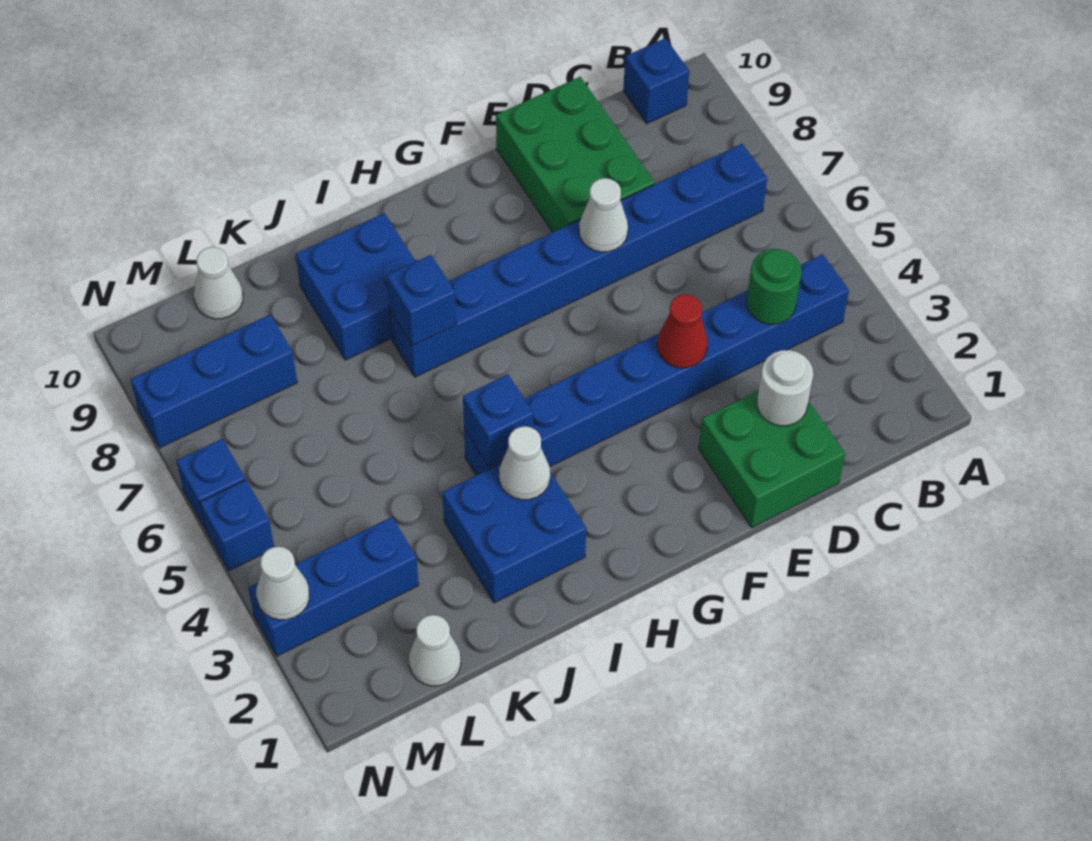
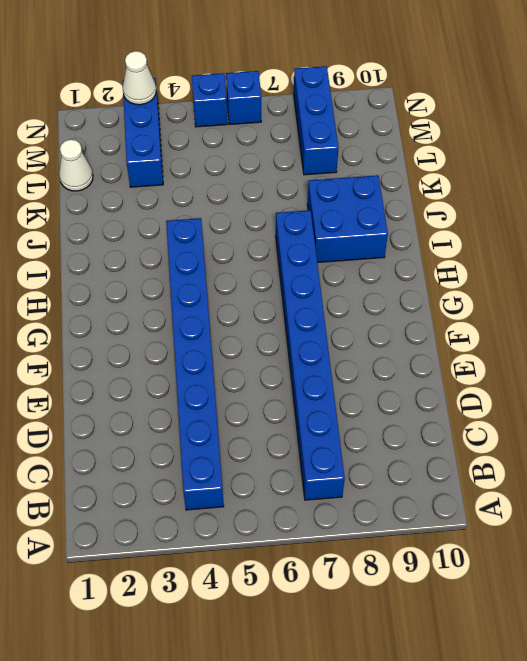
none -> blue brick B10 level 1
none -> green brick D1:E2 level 1
none -> green brick D8:E10 level 1

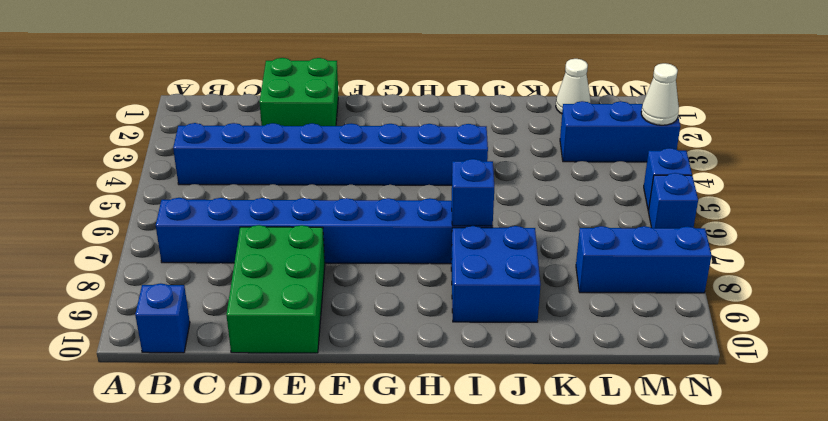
none -> blue brick I2:J3 level 1
none -> white cone L10 level 1
none -> green round brick C4 level 2

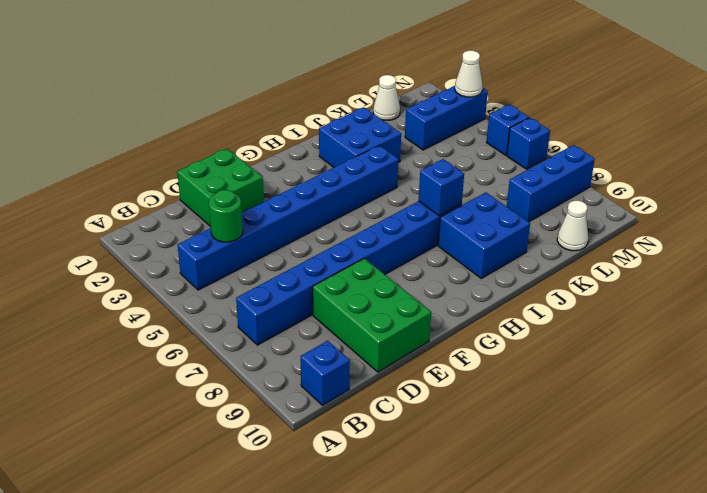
none -> white round brick D2 level 2
none -> red cone E4 level 2
none -> white cone E7 level 2

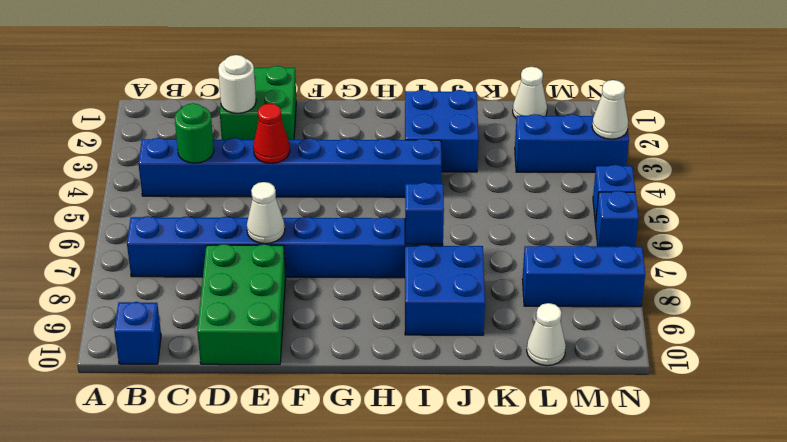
none -> white cone I3 level 2
none -> blue brick I4 level 2

